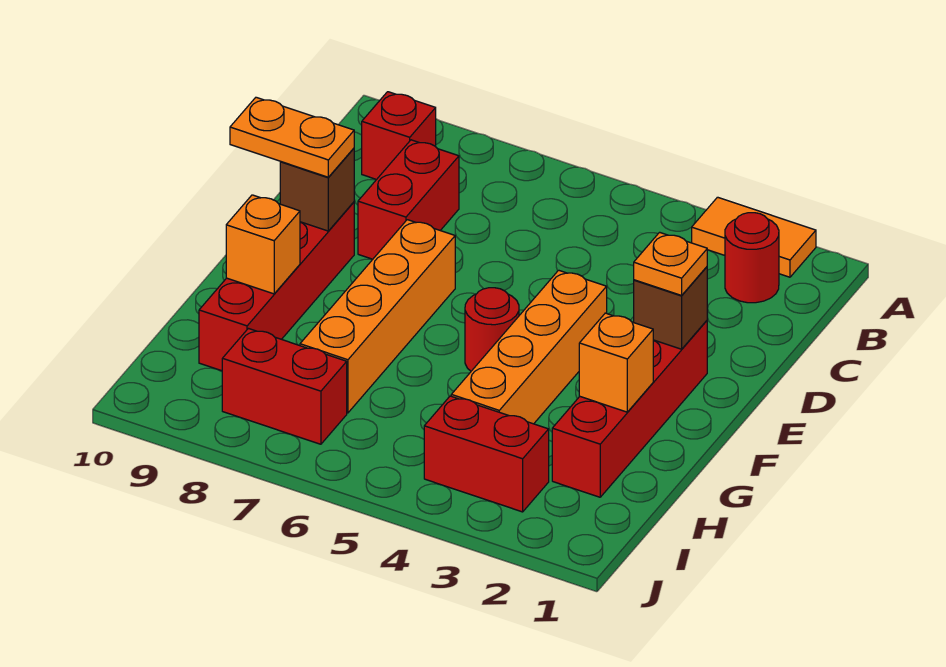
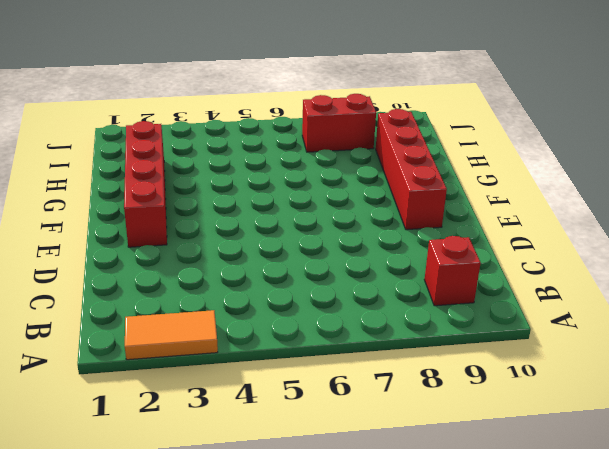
none -> red round brick B2 level 1
none -> red brick C8:D8 level 1
none -> orange brick E4:H4 level 1

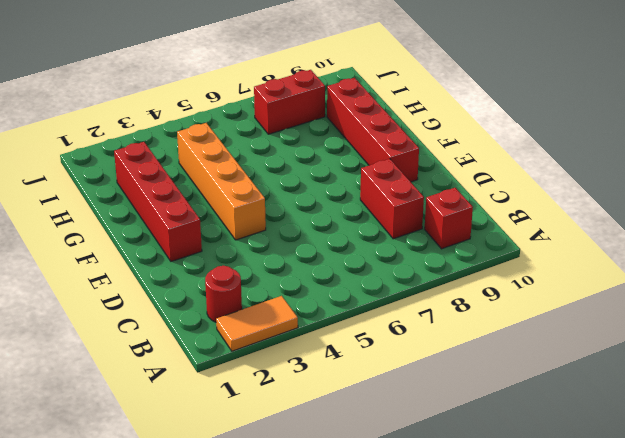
none -> orange brick E7:H7 level 1
none -> red round brick F5 level 1
none -> red brick I3:I4 level 1

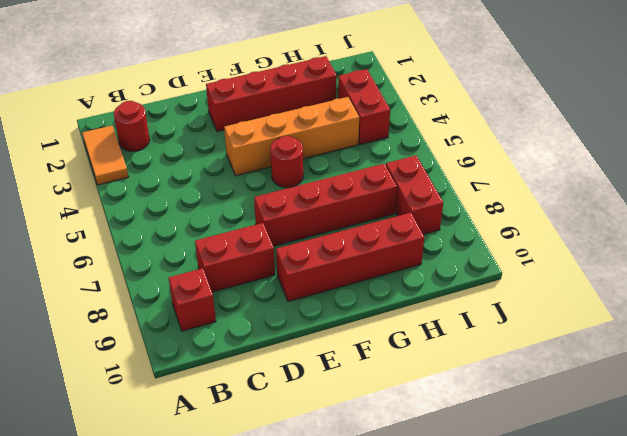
red brick E7:H7 level 1 -> orange brick E7:H7 level 1
none -> brown brick E2 level 2
none -> brown brick E9 level 2
none -> orange brick G2 level 2

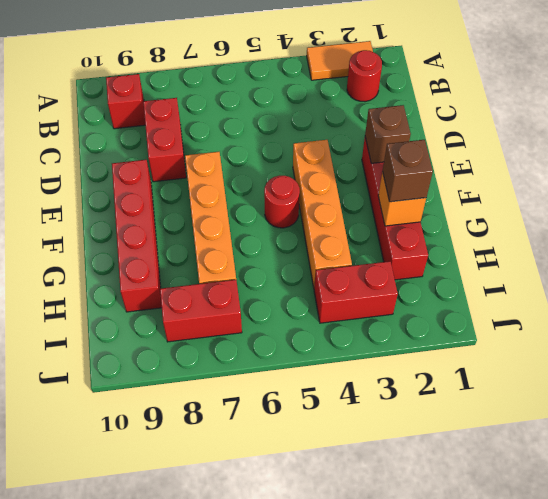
brown brick G2 level 3 -> brown brick E9 level 2
none -> orange brick G9 level 2
none -> orange plate E2 level 3
none -> orange plate E9:E10 level 3

